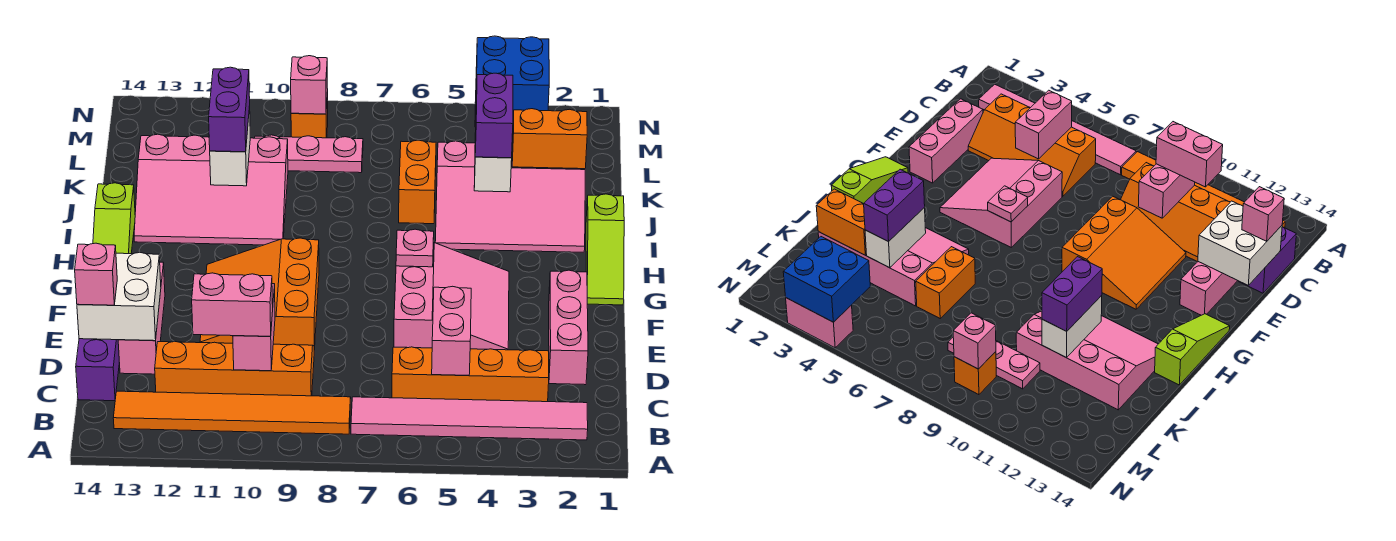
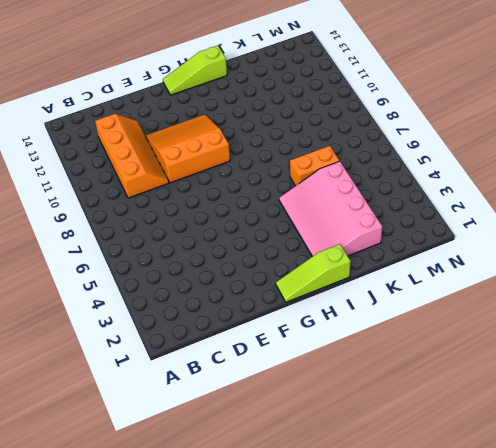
none -> pink tile B2:B7 level 1
none -> orange tile B8:B13 level 1
none -> orange slope C3:D6 level 1 top C
none -> purple brick C14:D14 level 1

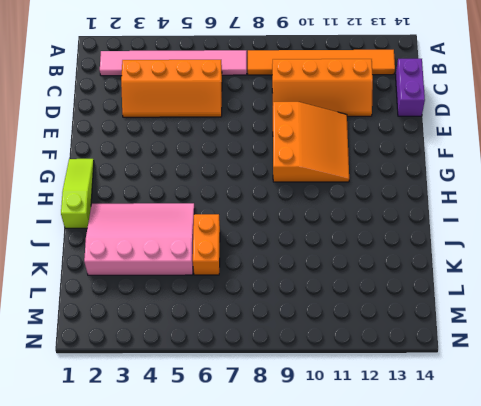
none -> pink brick D2:F2 level 1
none -> pink brick D13:F13 level 1
none -> pink slope E4:G6 level 1 top 6
none -> lime slope G14:I14 level 1 top I

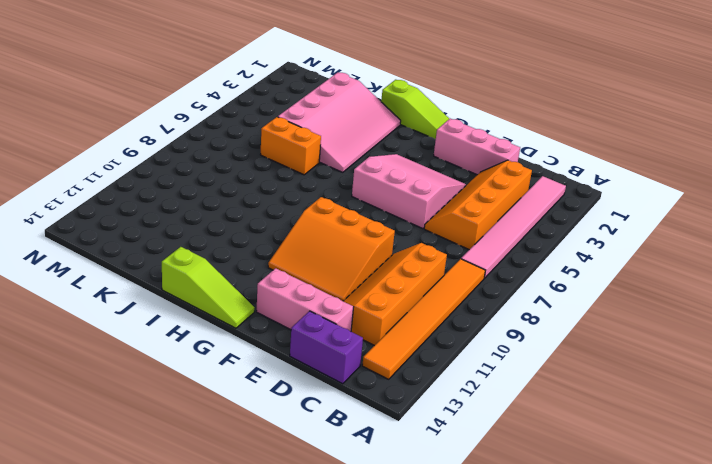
none -> pink slope I10:K13 level 1 top K
none -> pink plate L8:L10 level 1
none -> orange brick M9 level 1
none -> pink brick N3:N4 level 1

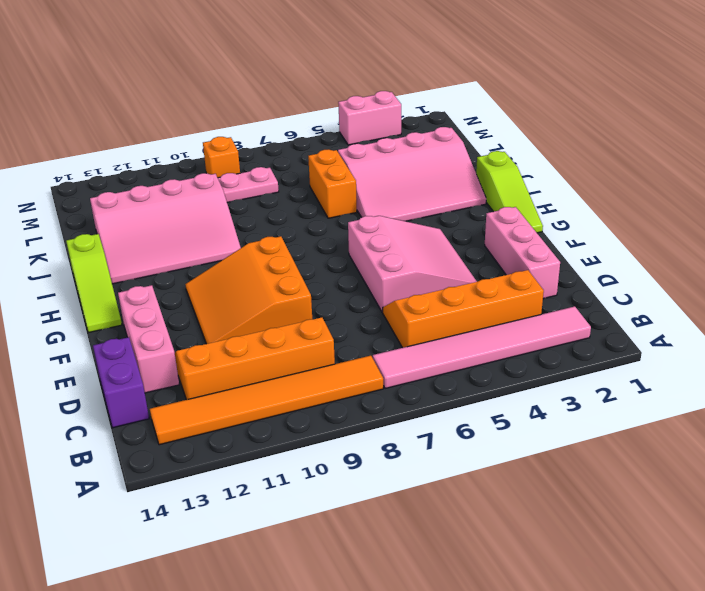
none -> pink brick C5:D5 level 2
none -> pink brick C10:D10 level 2
none -> white brick D13:E14 level 2
none -> pink plate G6 level 2

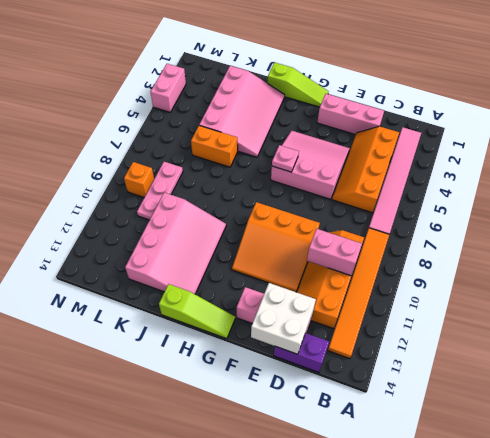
none -> pink brick C5:D5 level 2
none -> white brick J4:K4 level 2
none -> white brick J11:K11 level 2
none -> orange brick K2:K3 level 2

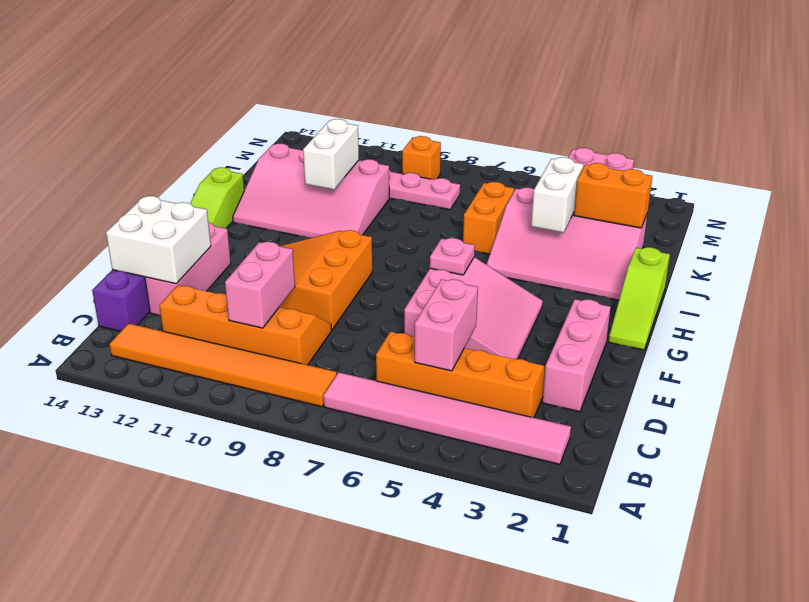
none -> blue brick M3:N4 level 2
none -> pink brick M9 level 2
none -> pink brick C10:C11 level 3
none -> pink brick D14 level 3

